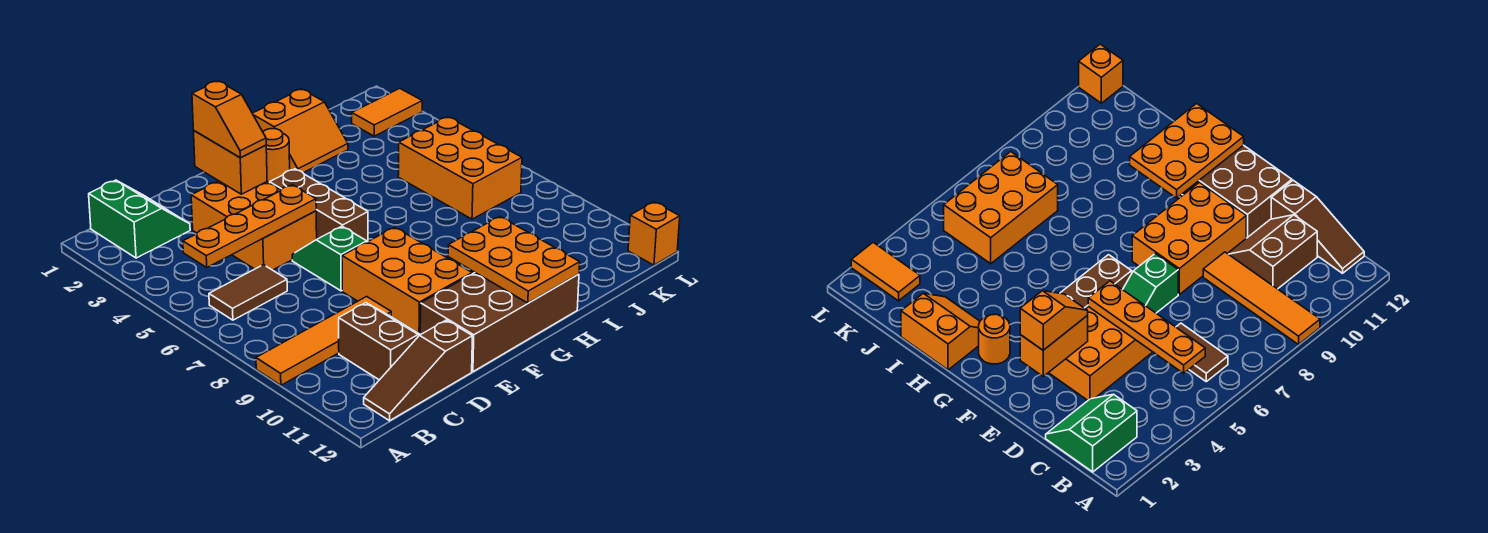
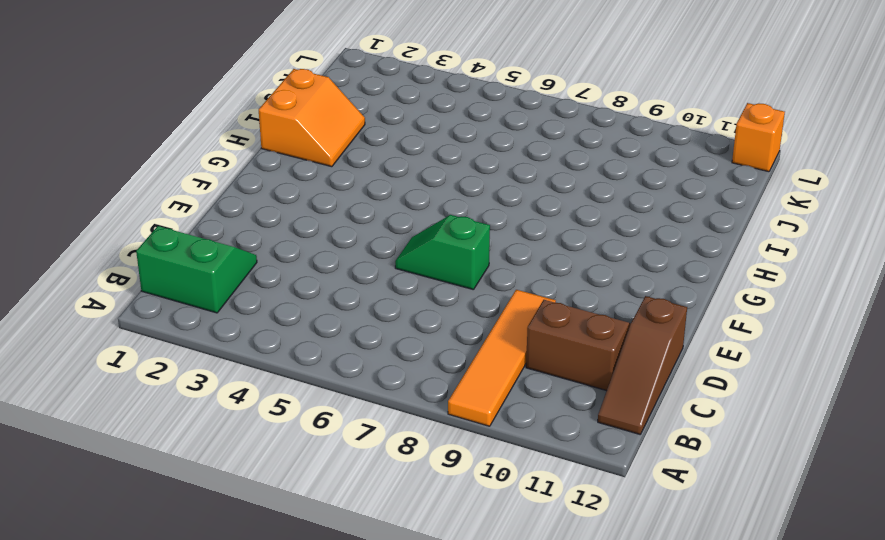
none -> brown tile B6:C6 level 1
none -> orange brick D3:E5 level 1
none -> orange brick E8:F10 level 1

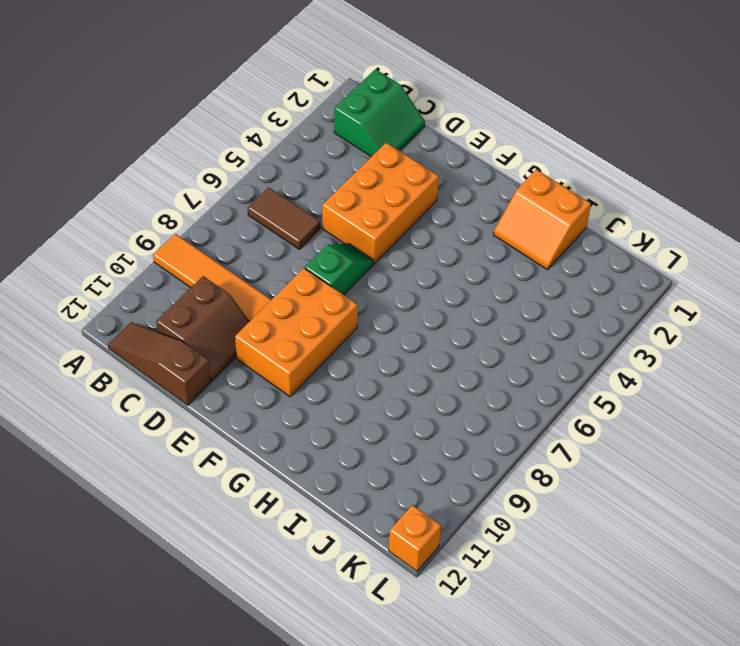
none -> brown brick E11:H12 level 1
none -> brown brick F4:F6 level 1
none -> orange round brick G2 level 1

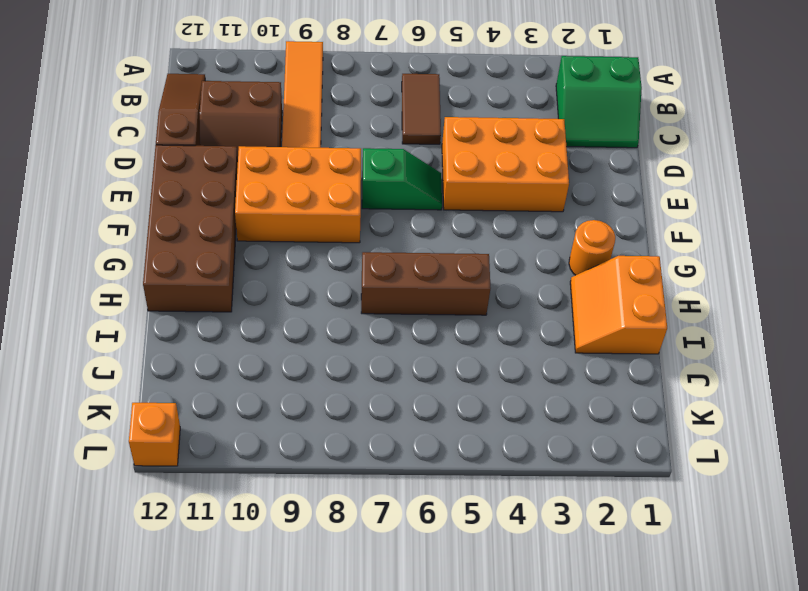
brown brick H5:H7 level 1 -> brown brick F4:F6 level 1
none -> orange brick J5:K7 level 1
none -> orange tile K2:L2 level 1
none -> orange plate B5:E5 level 2

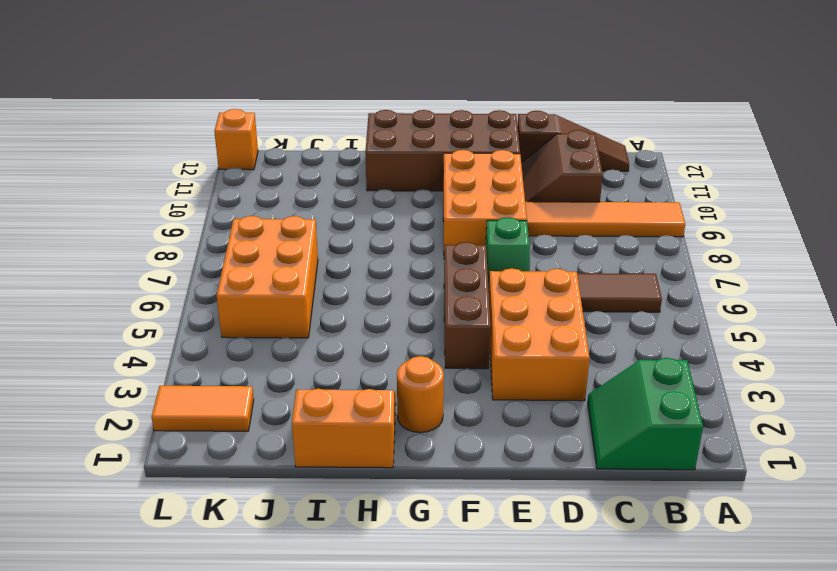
none -> orange plate B5:E5 level 2
none -> orange brick E2:E3 level 2
none -> orange plate G10:H12 level 2

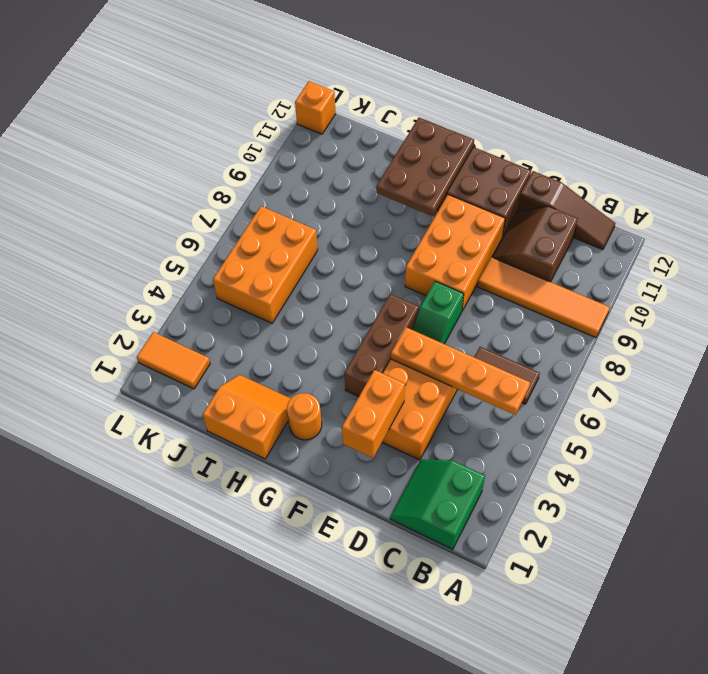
brown plate G10:H12 level 2 -> orange plate G10:H12 level 2
none -> orange slope E2:E3 level 3 top 2

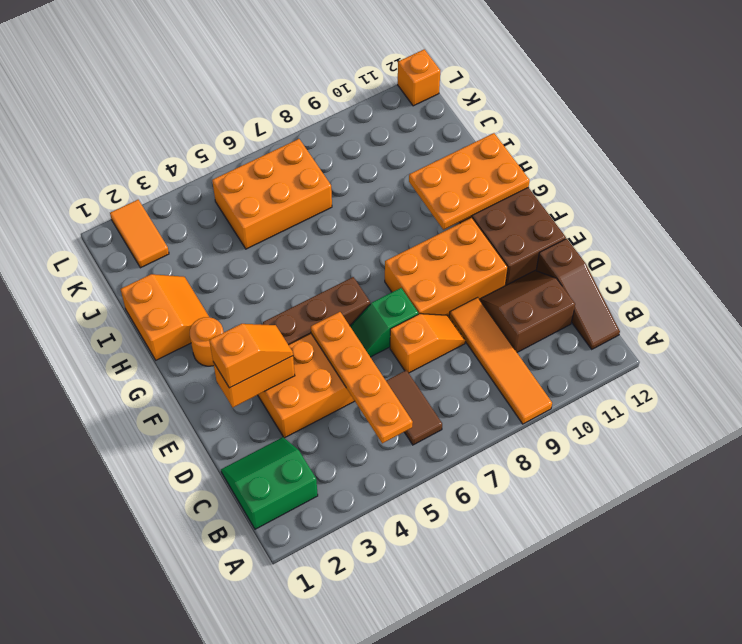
orange slope D7:D8 level 1 top 7 -> none

